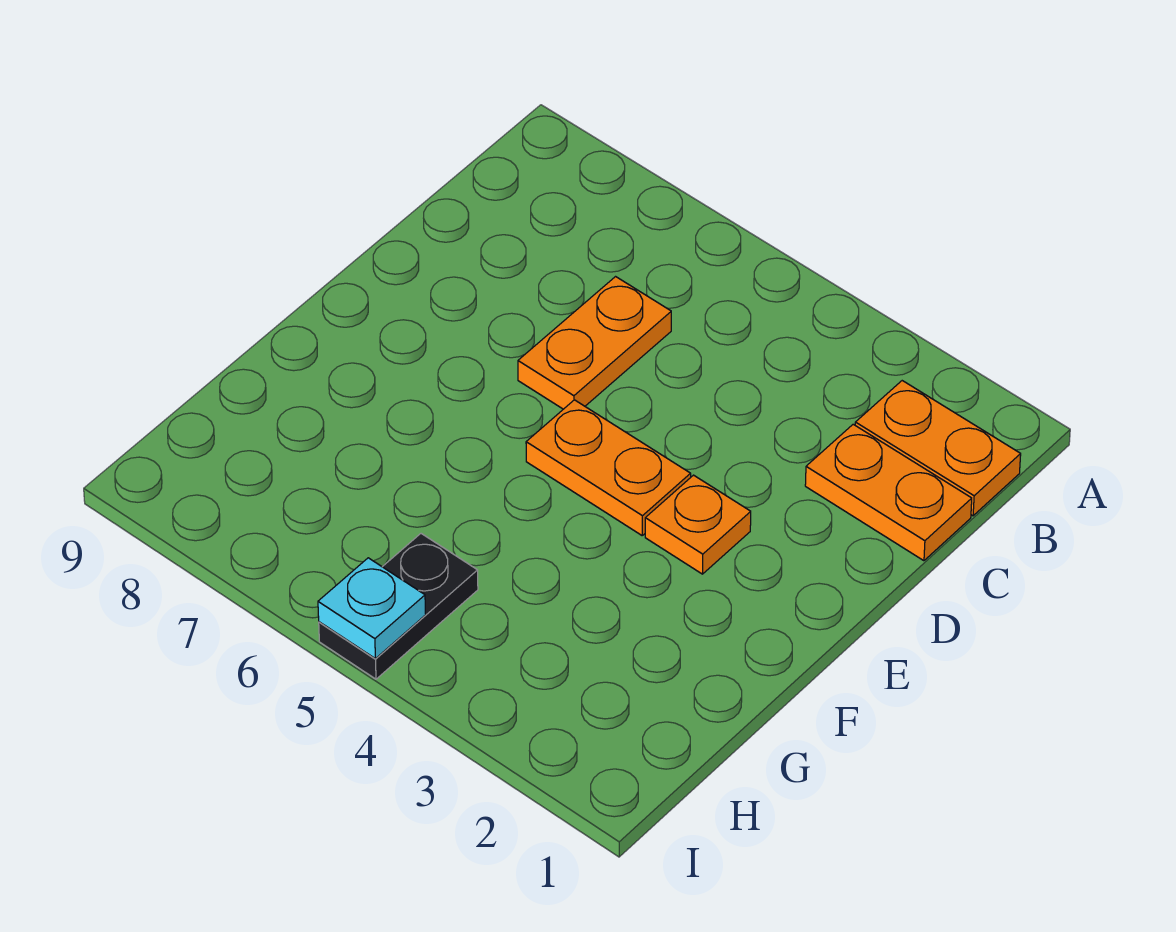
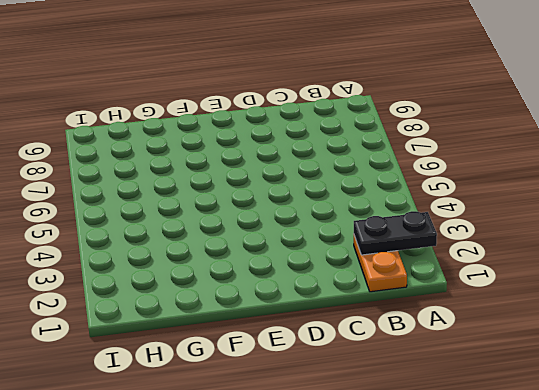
black plate A2:B2 level 2 -> black plate H5:I5 level 1
none -> orange plate C1:C2 level 1
none -> orange plate C6:D6 level 1

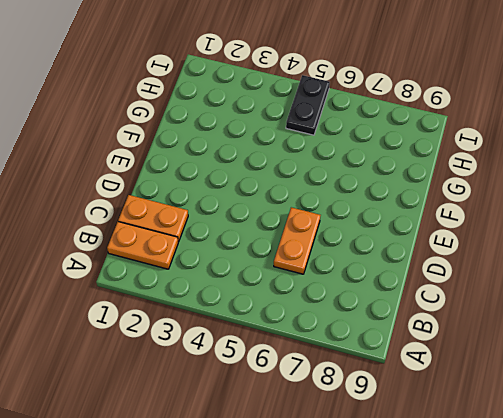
none -> orange plate E3 level 1
none -> orange plate E4:E5 level 1

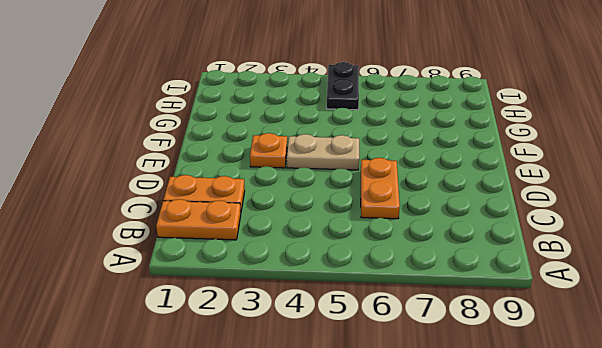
tan plate E4:E5 level 1 -> orange plate E4:E5 level 1
none -> cyan plate I5 level 2

